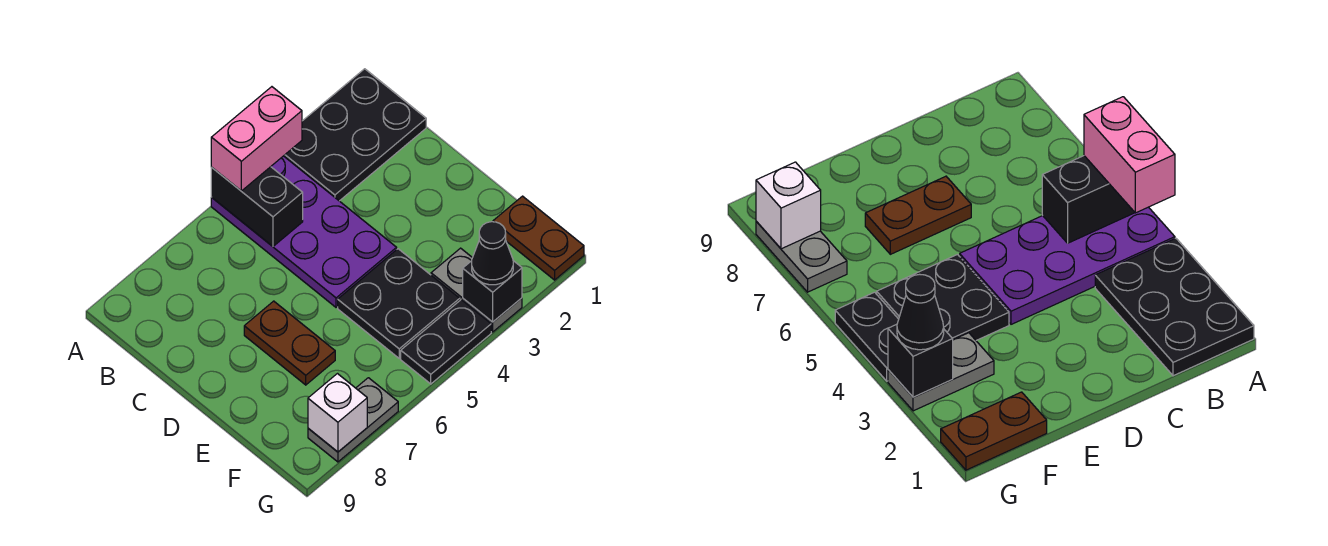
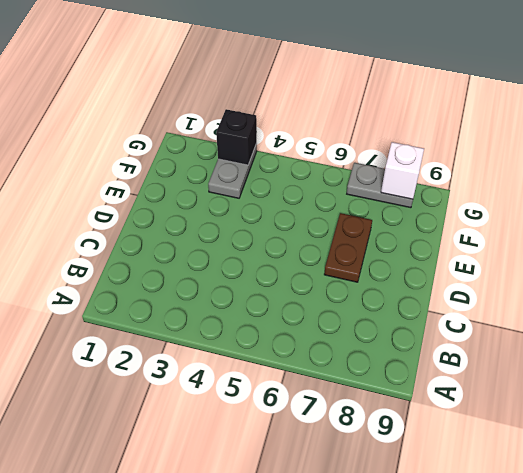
none -> black plate A1:B3 level 1
none -> purple plate A4:D5 level 1
none -> black plate E4:F5 level 1

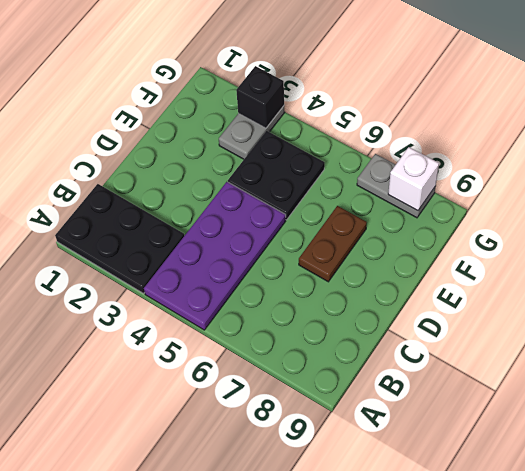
none -> brown plate F1:G1 level 1
none -> black plate G4:G5 level 1
none -> black brick A5:B5 level 2

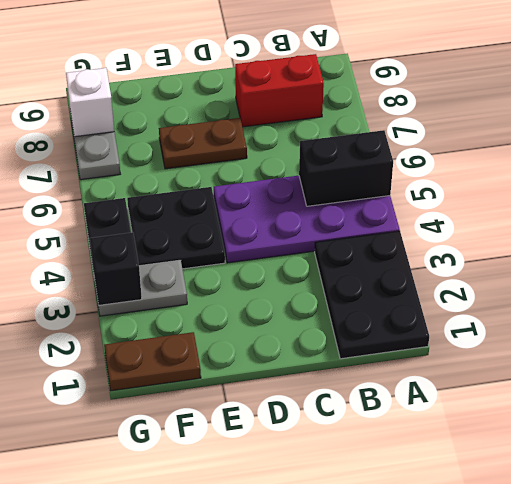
red brick B8:C8 level 1 -> none
none -> pink brick A4:A5 level 3
none -> black cone G3 level 3

